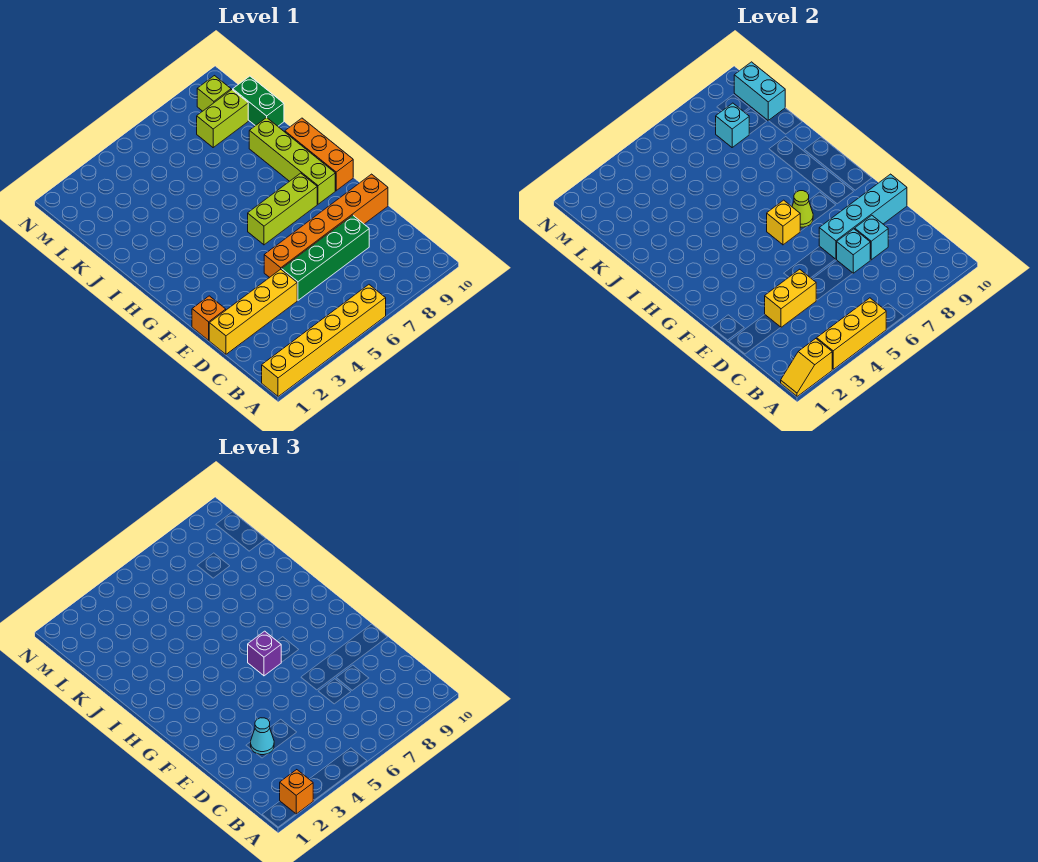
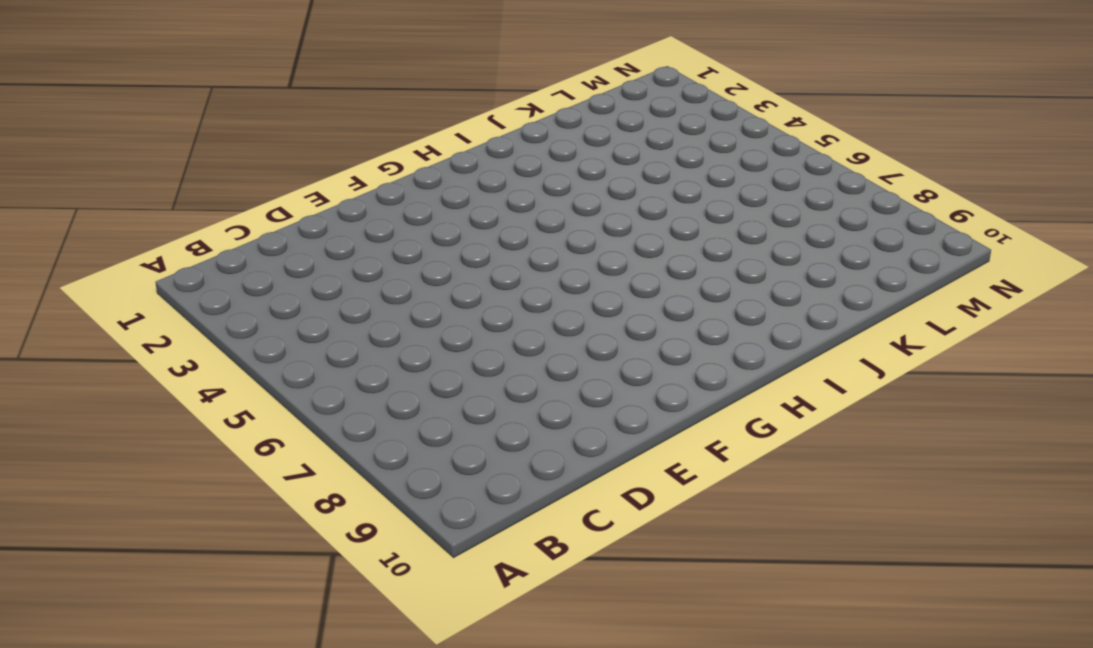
none -> yellow brick A1:A6 level 1
none -> yellow brick D1:D4 level 1
none -> green brick D5:D8 level 1

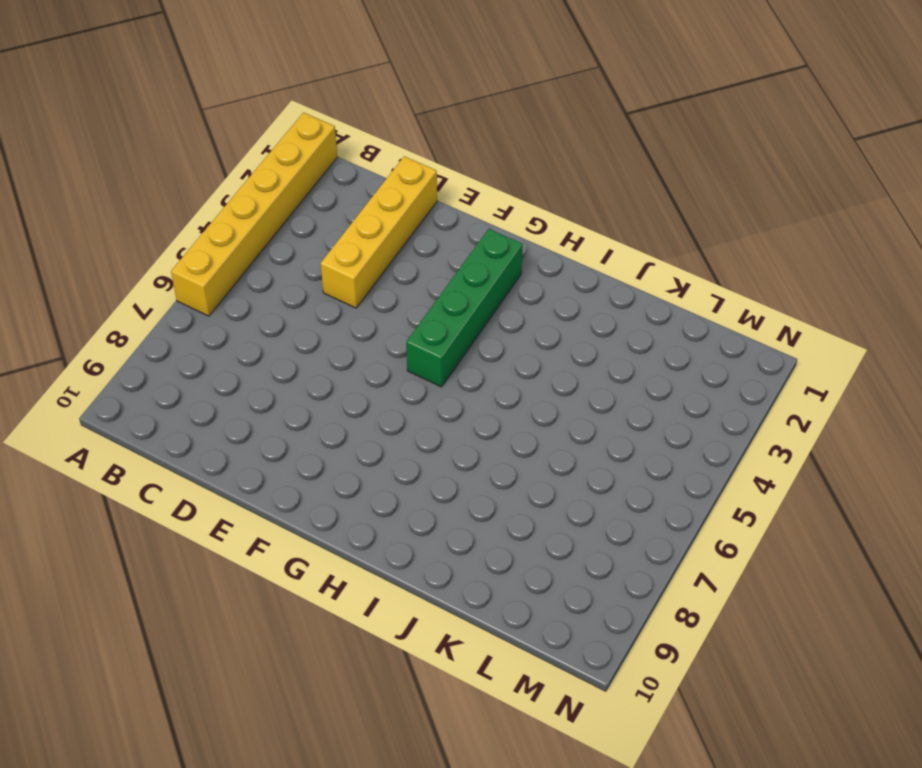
green brick G2:G5 level 1 -> green brick D5:D8 level 1
none -> orange brick E1 level 1
none -> orange brick E5:E10 level 1
none -> lime brick G6:G8 level 1

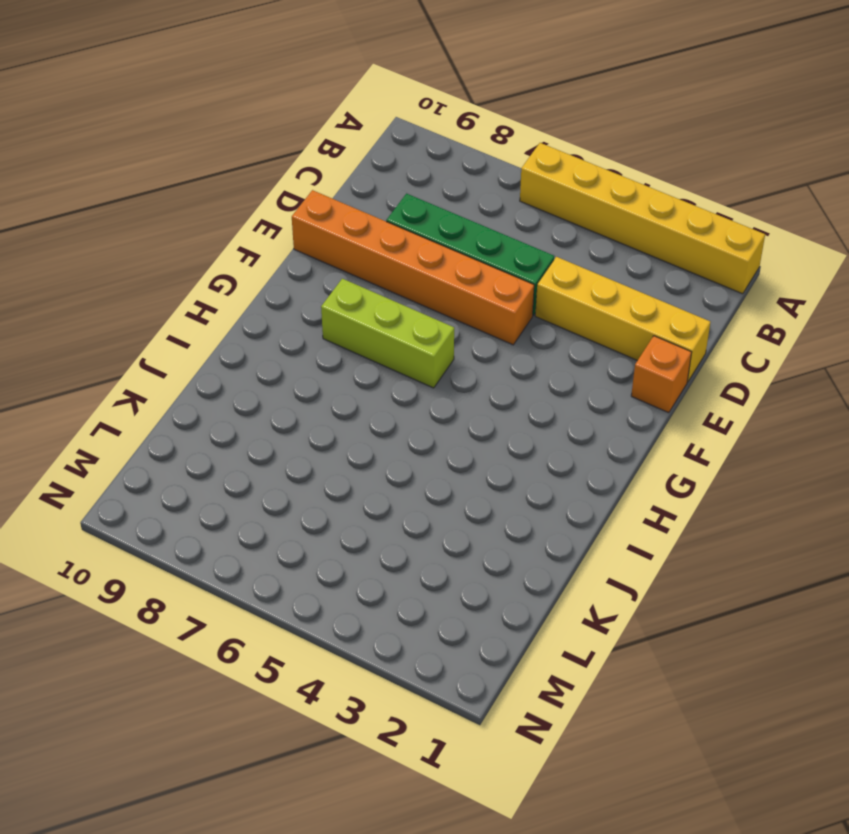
none -> lime brick G9:J9 level 1
none -> orange brick G10:I10 level 1
none -> green brick K10:L10 level 1

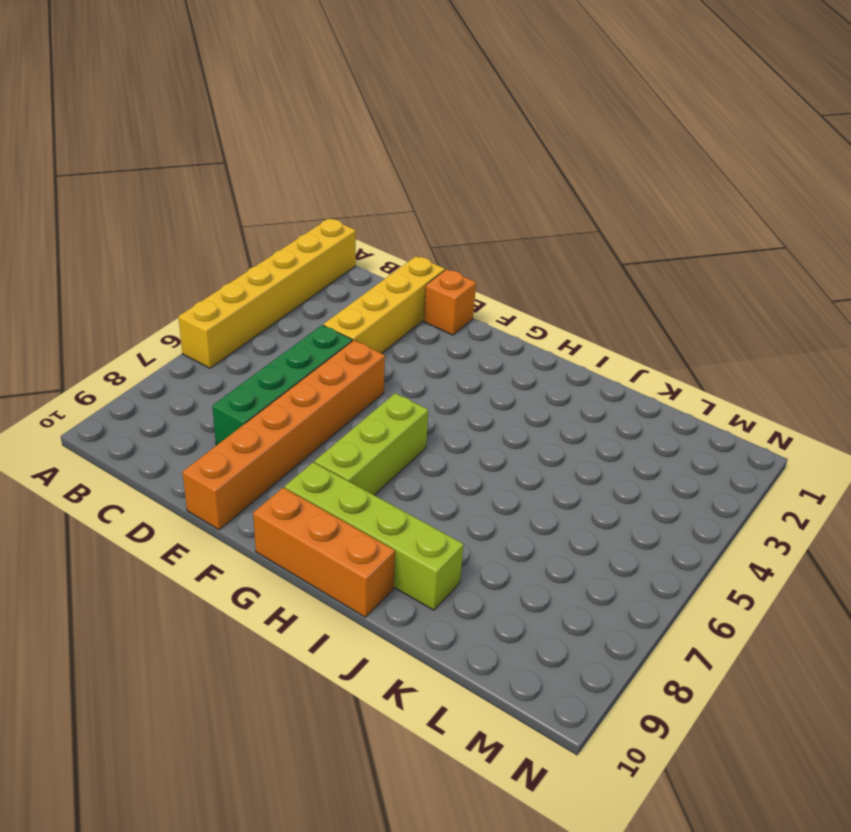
none -> green brick K10:L10 level 1
none -> lime brick L8:L9 level 1
none -> lime brick M9 level 1

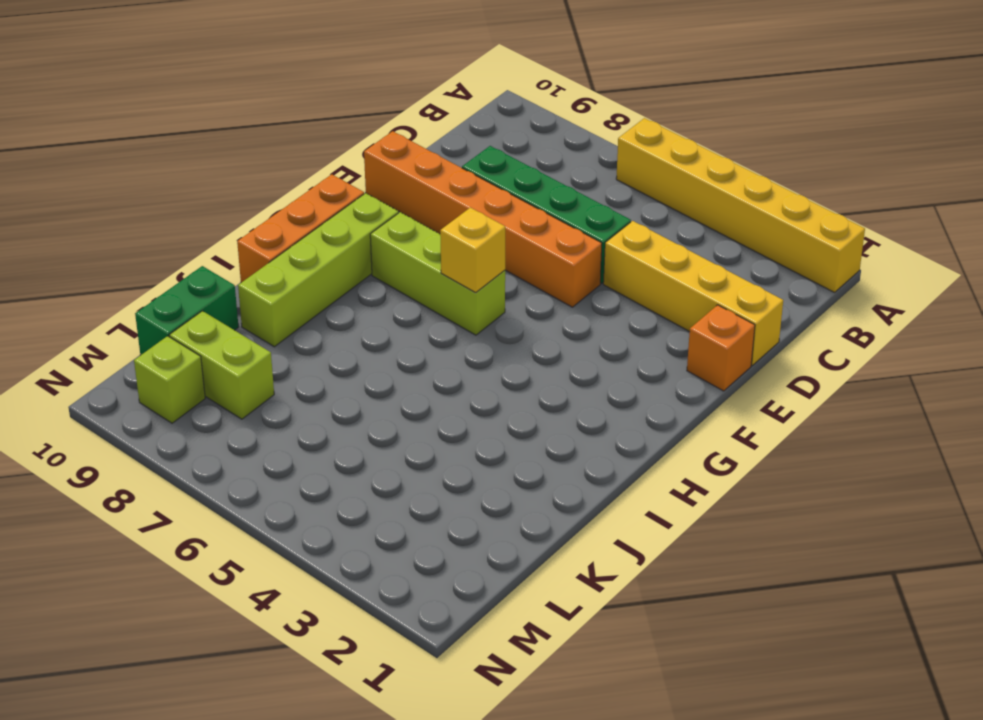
none -> yellow slope A1:A2 level 2 top 2
none -> yellow brick A3:A5 level 2
none -> yellow brick D3:D4 level 2

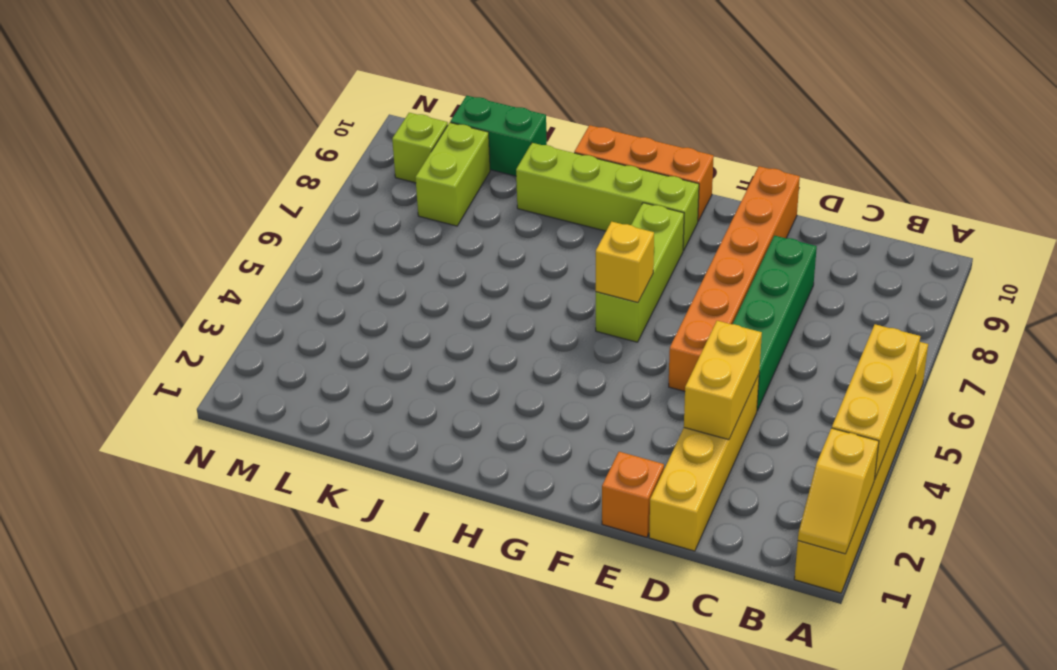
none -> cyan brick D7 level 2
none -> cyan brick D8 level 2
none -> cyan brick E7:E10 level 2

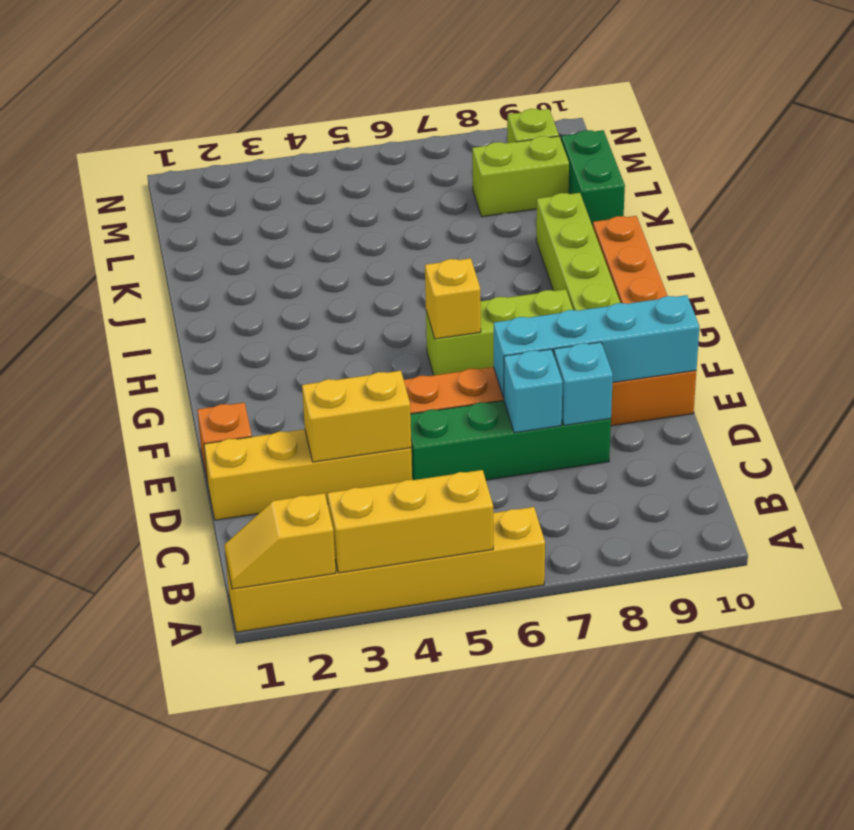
none -> lime cone G7 level 2
none -> cyan brick L8 level 2
none -> cyan brick L10:M10 level 2

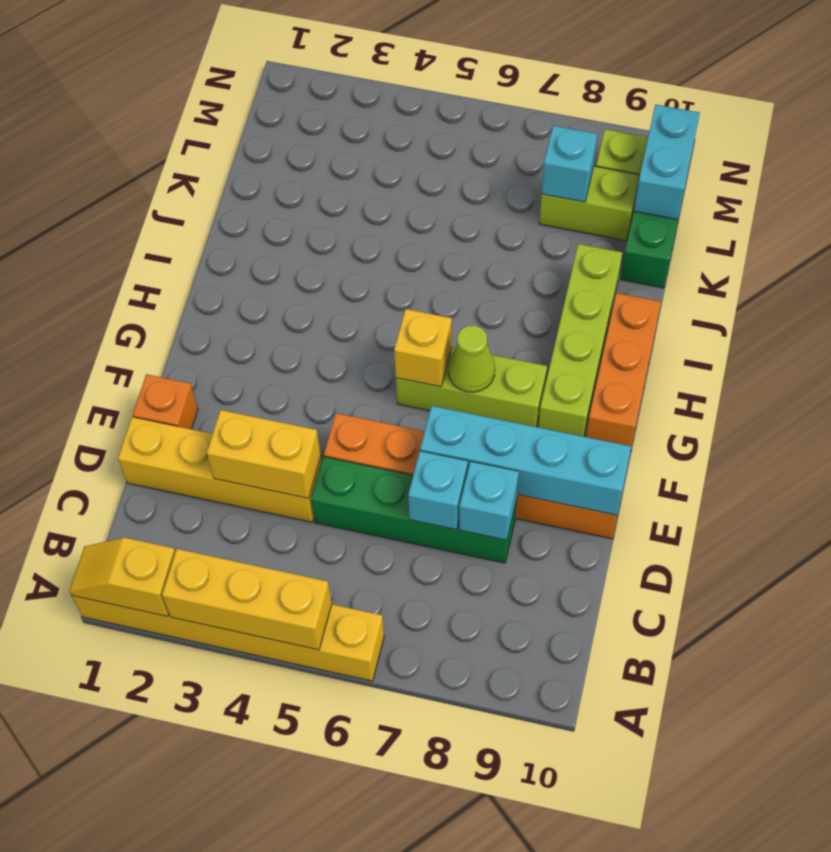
none -> orange brick A2 level 3
none -> cyan cone D3 level 3
none -> purple brick G6 level 3

